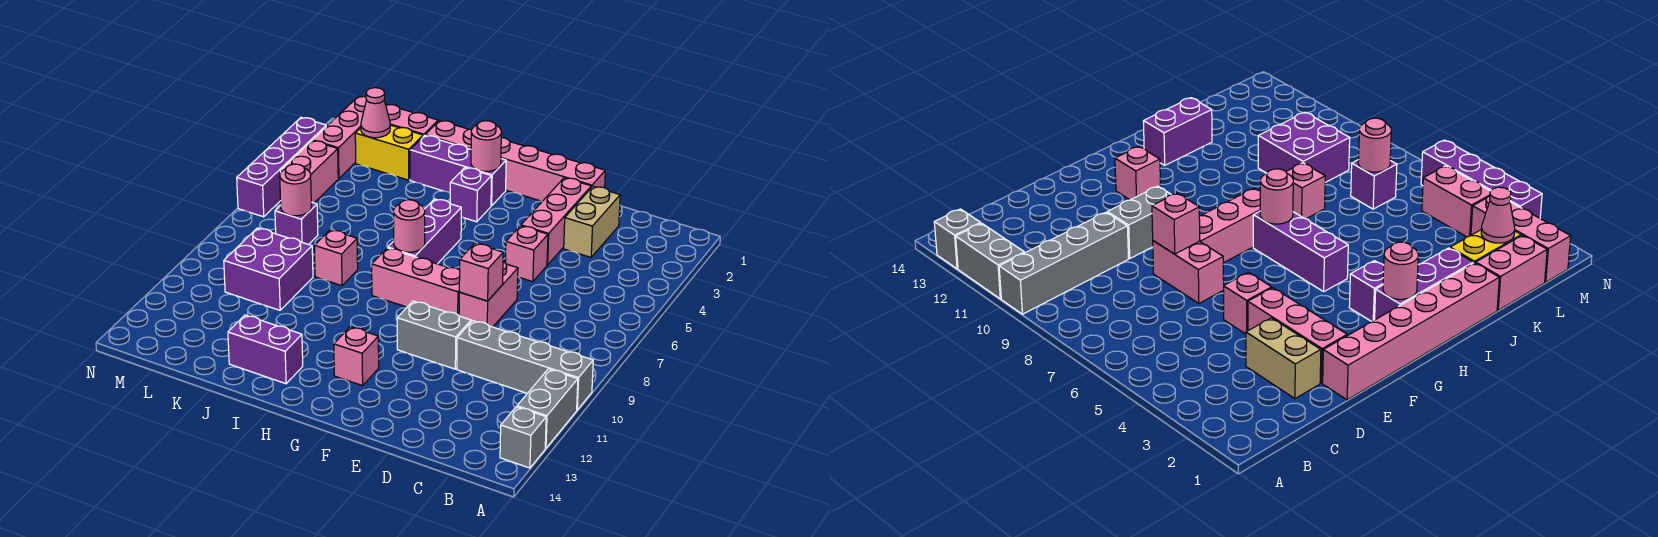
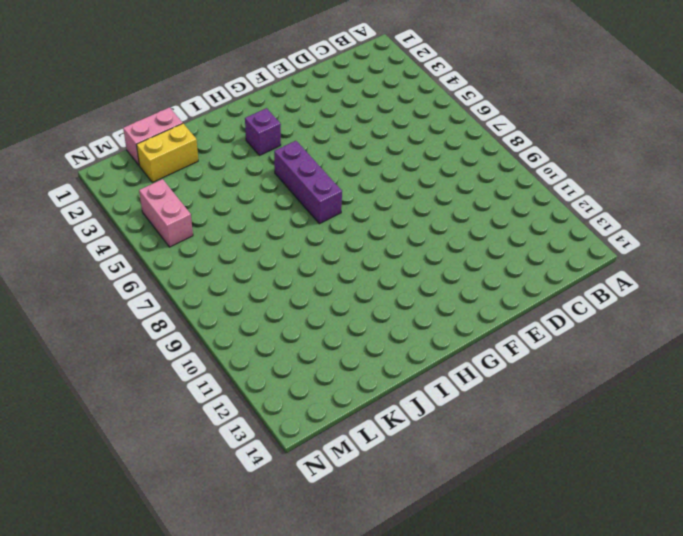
none -> grey brick A10:D10 level 1
none -> grey brick A11:A12 level 1
none -> grey brick A13 level 1

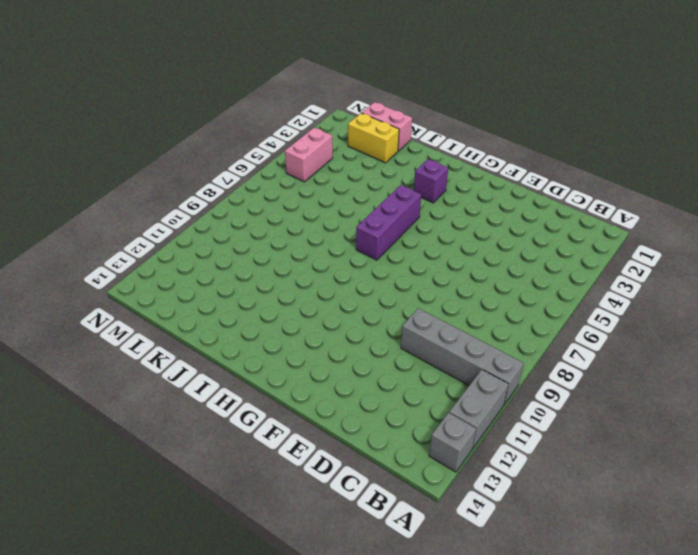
none -> tan brick D2:D3 level 1
none -> pink brick E1:J1 level 1
none -> pink brick E2:E4 level 1

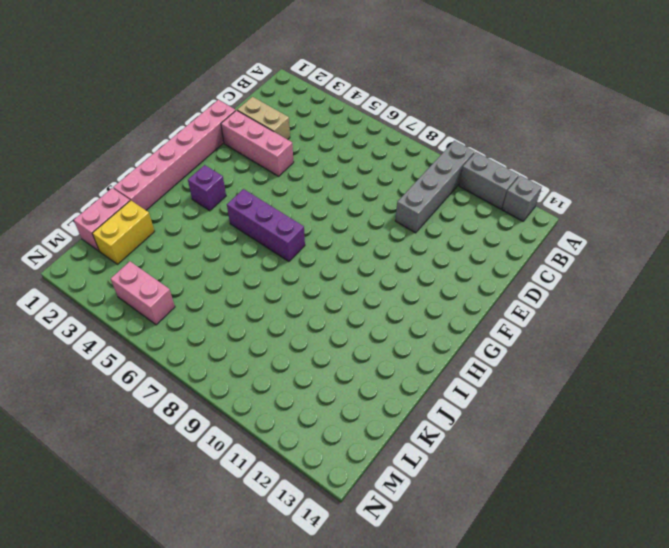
none -> pink brick E5 level 1
none -> pink brick E7:E8 level 1
none -> grey brick E10:F10 level 1

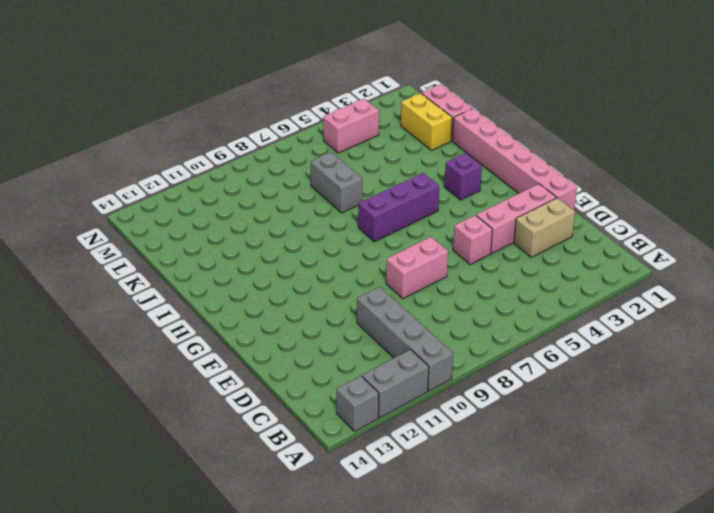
grey brick J7:K7 level 1 -> grey brick E10:F10 level 1
none -> pink brick F8:H8 level 1
none -> pink brick G12 level 1
none -> purple brick H2:J2 level 1

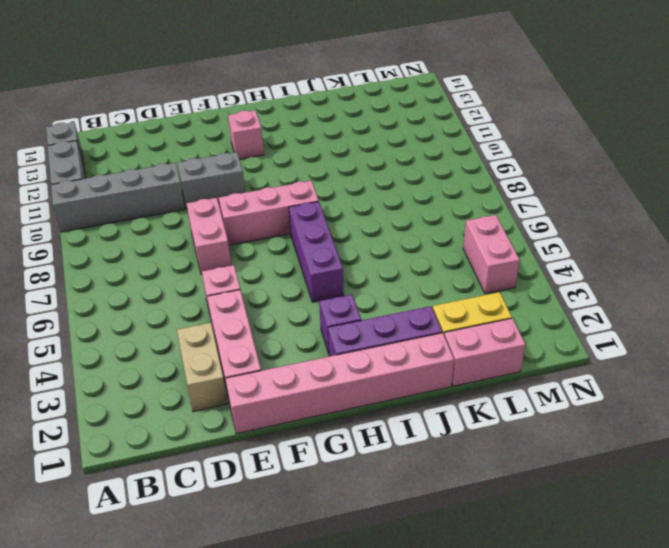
none -> purple brick I13:J13 level 1
none -> pink brick J8 level 1
none -> purple brick K9:L10 level 1

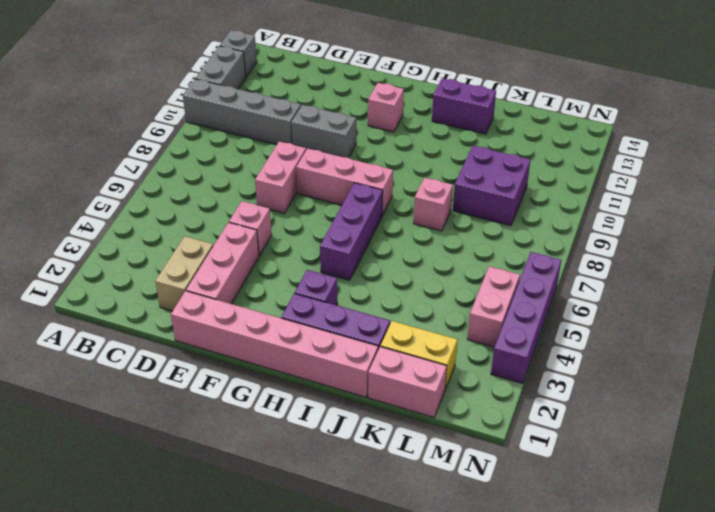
none -> purple brick L7 level 1
none -> pink brick M1:M3 level 1
none -> pink brick E8 level 2

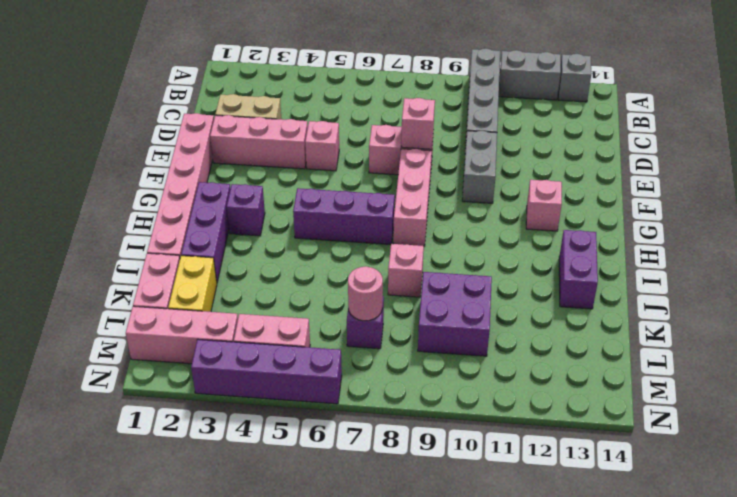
none -> pink round brick H2 level 2
none -> pink round brick H7 level 2
none -> pink cone L2 level 2

